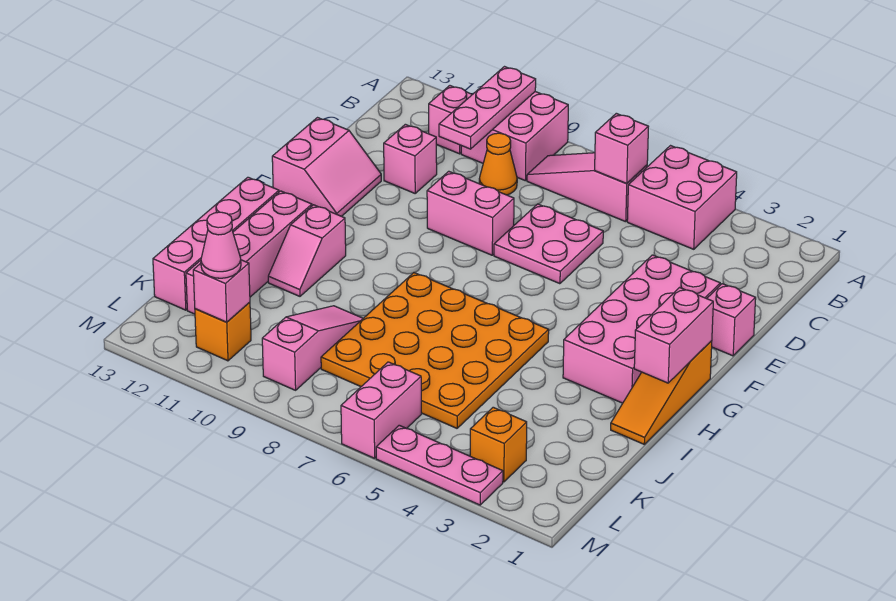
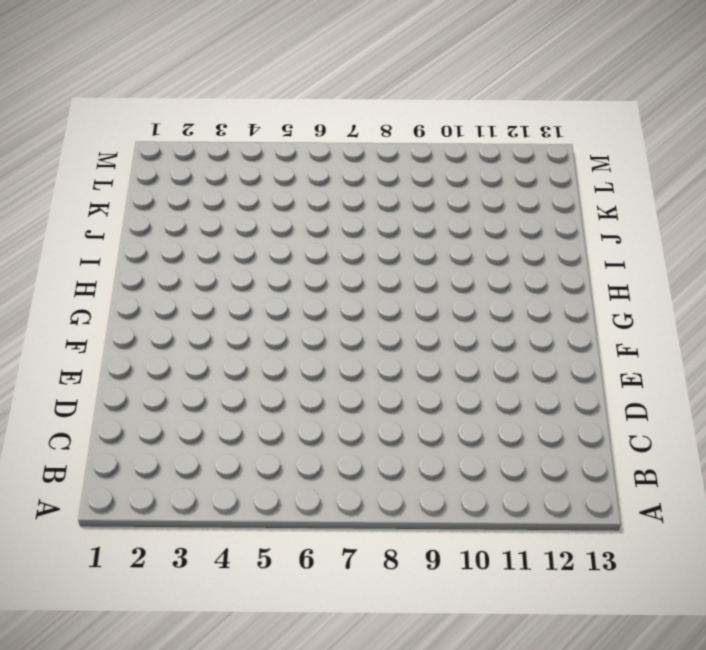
none -> pink brick A4:B5 level 1
none -> pink brick A9:B10 level 1
none -> pink slope B6:B8 level 1 top 6

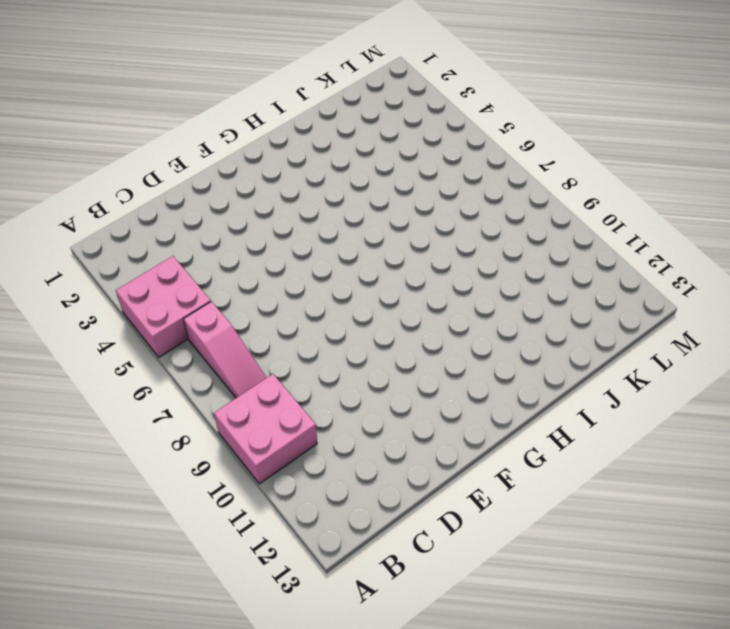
none -> pink brick B11 level 1
none -> orange cone C9 level 1
none -> pink plate D6:E7 level 1

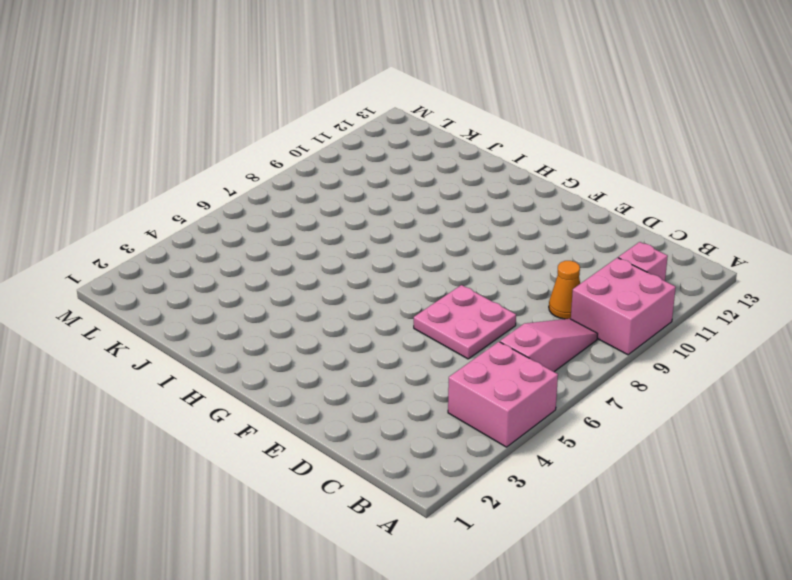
none -> pink brick D11 level 1
none -> pink brick E1 level 1
none -> pink brick E2:H3 level 1

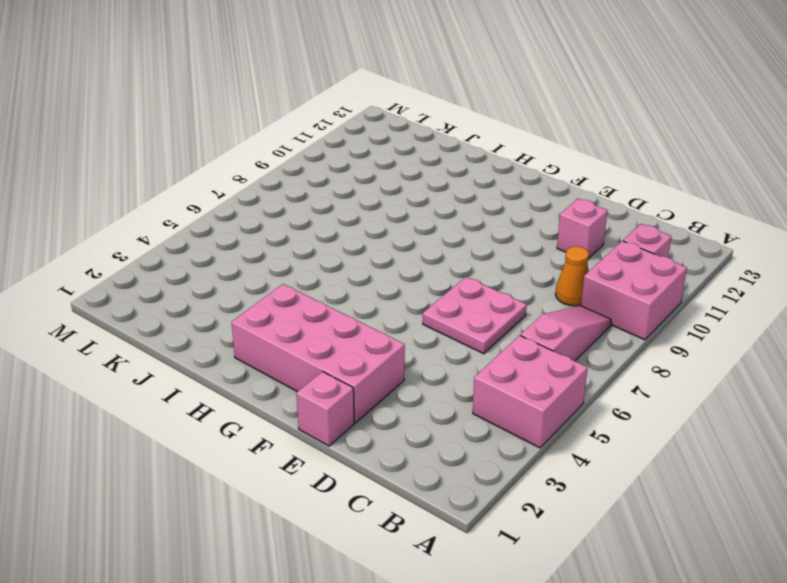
none -> pink brick E8:E9 level 1
none -> pink slope E12:F13 level 1 top 13
none -> orange slope G1:I1 level 1 top G

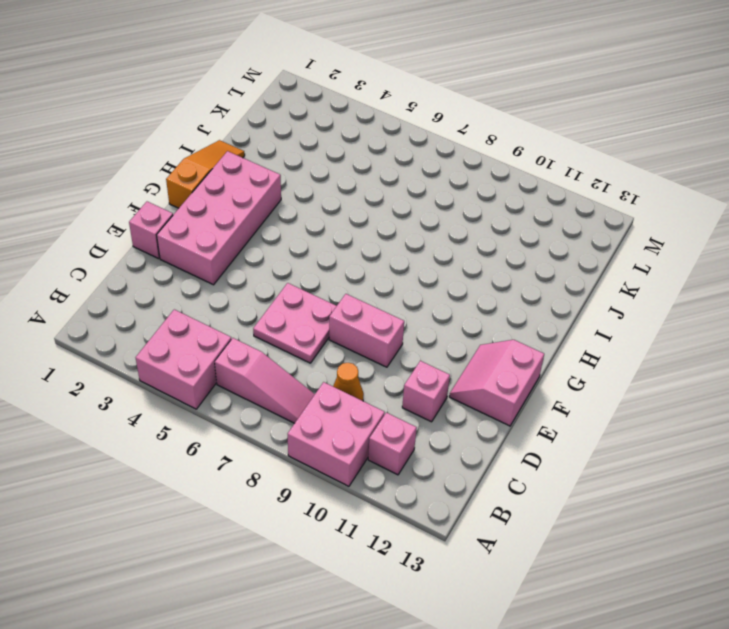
none -> orange plate H5:K8 level 1
none -> pink slope H11:I11 level 1 top H
none -> pink brick H12:K12 level 1

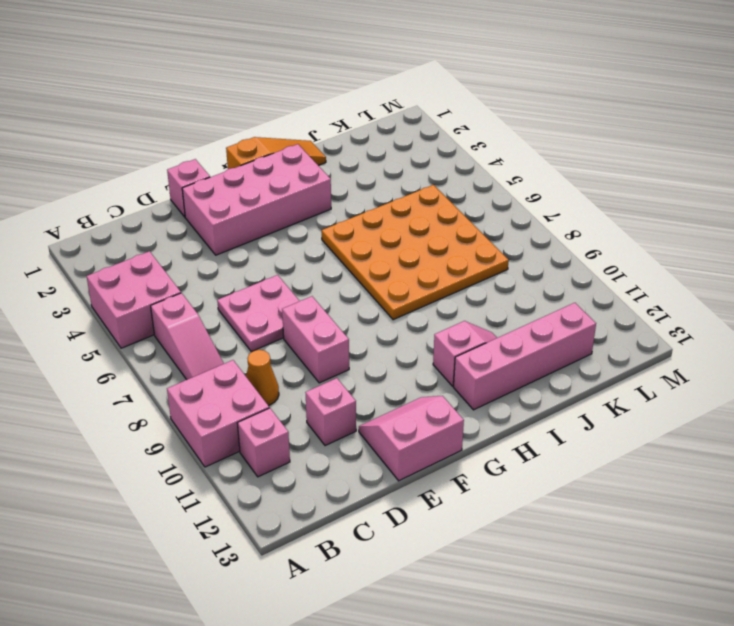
none -> pink brick H13:K13 level 1
none -> pink slope J9:L9 level 1 top L
none -> orange brick L3 level 1

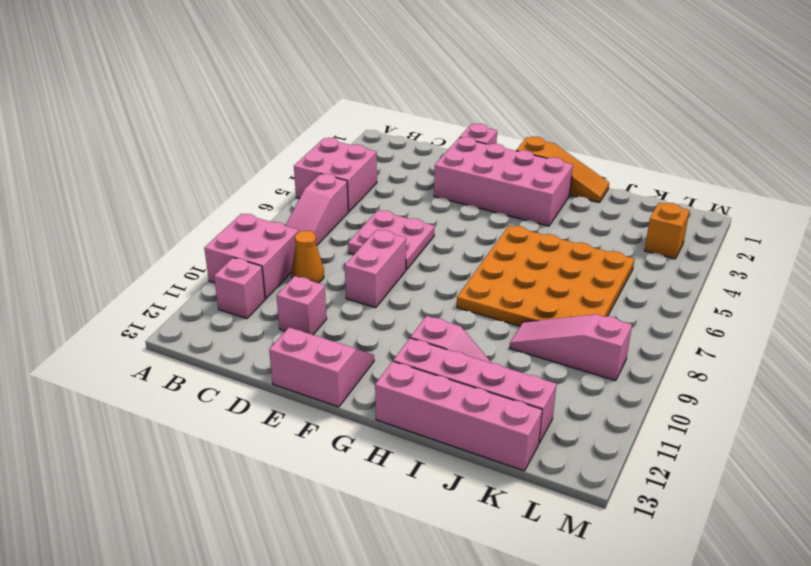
none -> pink brick L6:M6 level 1
none -> orange brick L11 level 1
none -> pink plate M3:M5 level 1

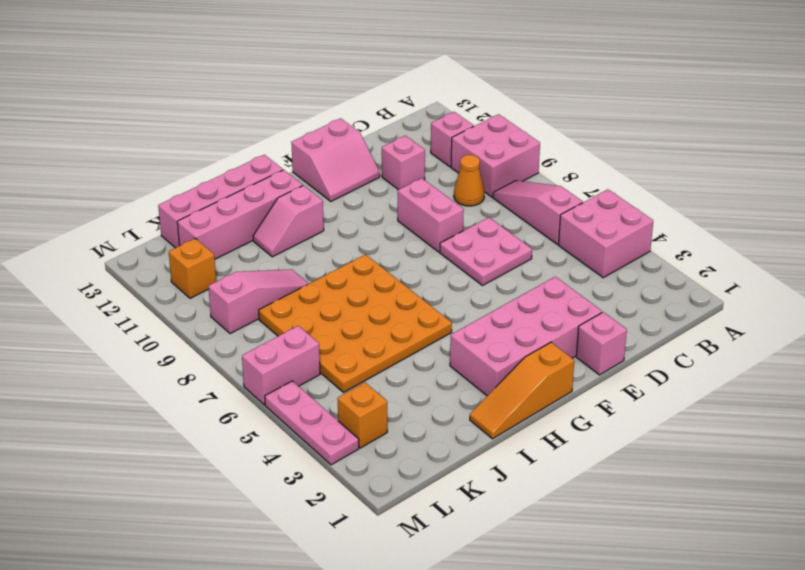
none -> pink plate A10:C10 level 2
none -> pink brick B6 level 2
none -> pink brick G1:H1 level 2

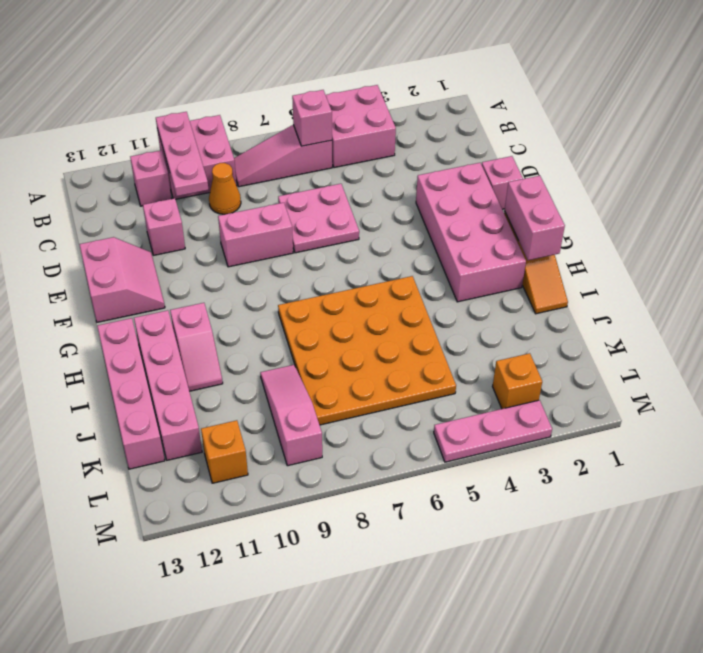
none -> pink brick L6:M6 level 1
none -> pink brick L11 level 2
none -> pink cone L11 level 3

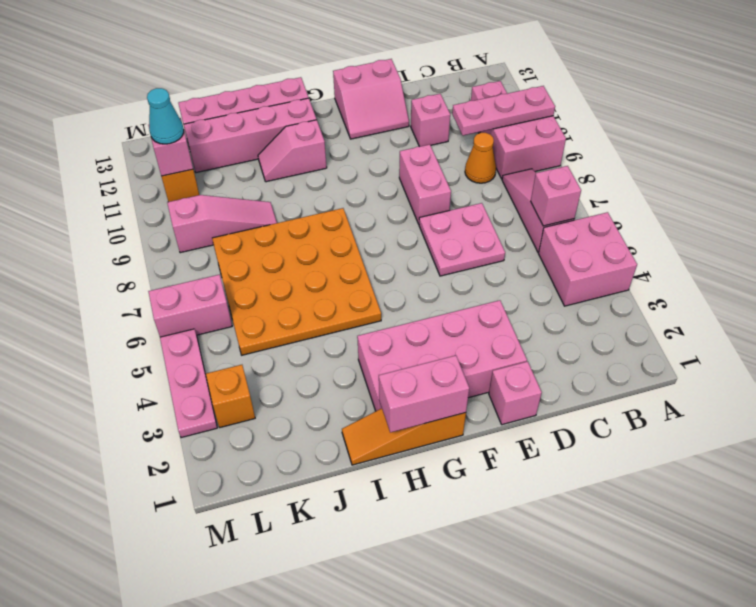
cyan cone L11 level 3 -> pink cone L11 level 3

